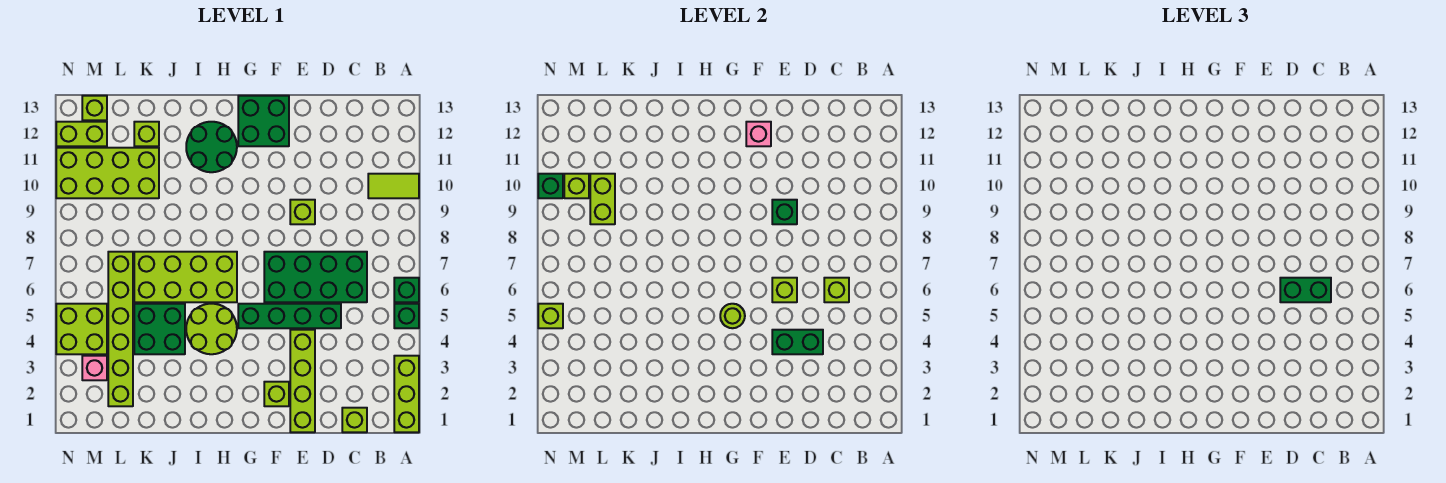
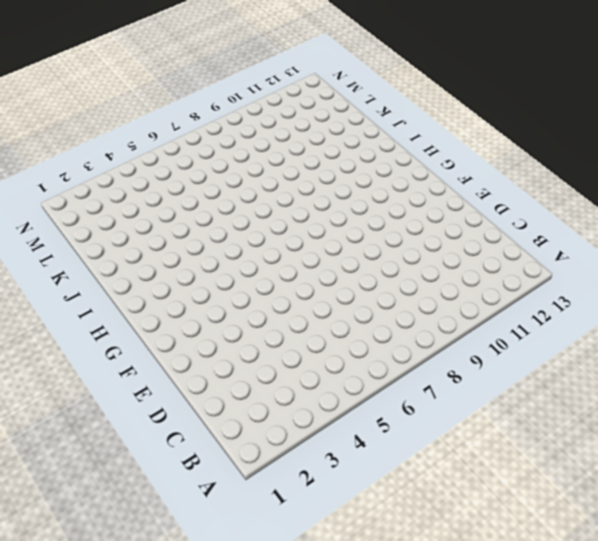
none -> lime brick A1:A3 level 1
none -> green brick A5 level 1
none -> green brick A6 level 1
none -> lime tile A10:B10 level 1

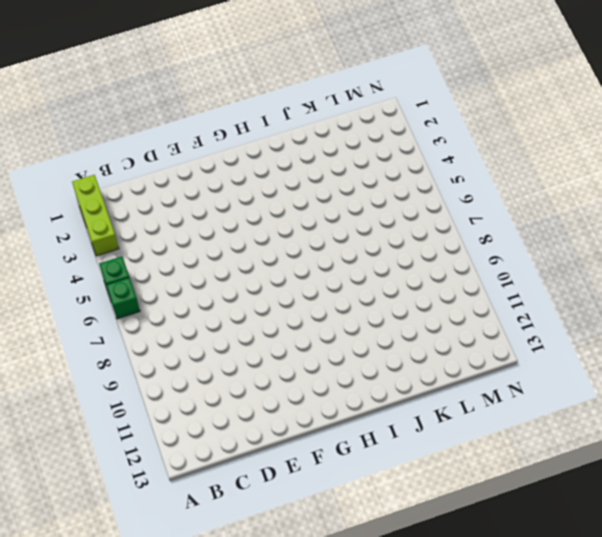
none -> lime tile A10:B10 level 1
none -> lime brick C1 level 1
none -> green brick C6:F7 level 1
none -> green brick D5:G5 level 1

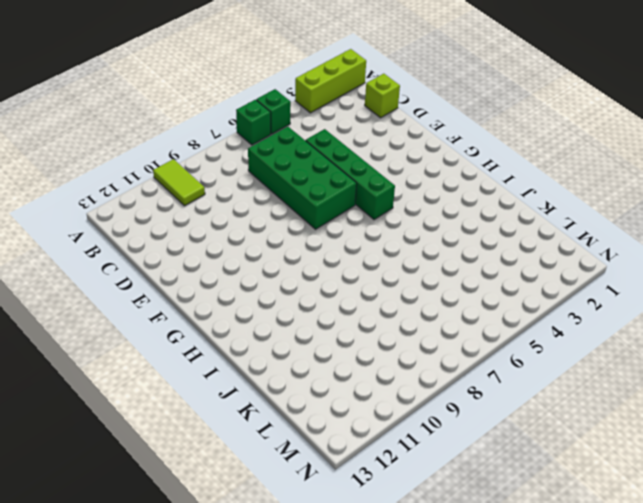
none -> lime brick E1:E4 level 1
none -> lime brick E9 level 1
none -> lime brick F2 level 1
none -> green brick F12:G13 level 1

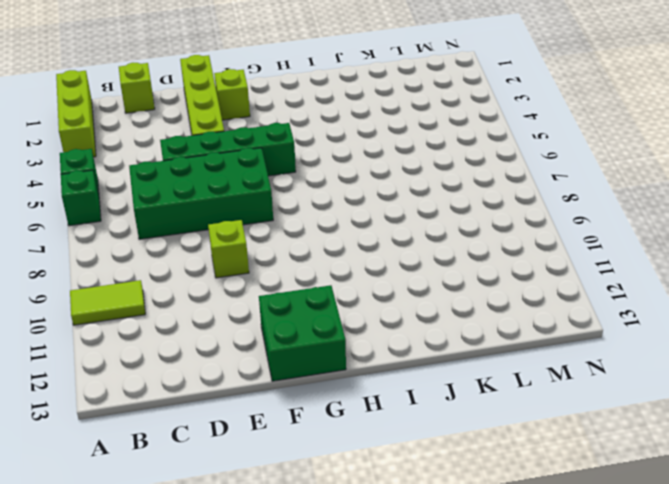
none -> lime round brick H4:I5 level 1
none -> lime brick H6:K7 level 1
none -> green round brick H11:I12 level 1
none -> green brick J4:K5 level 1

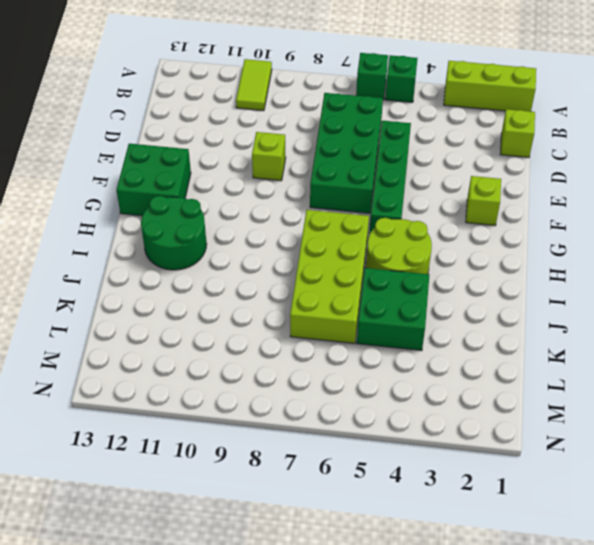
none -> lime brick E1:E4 level 1
none -> lime brick K10:N11 level 1
none -> lime brick K12 level 1
none -> lime brick L2:L7 level 1

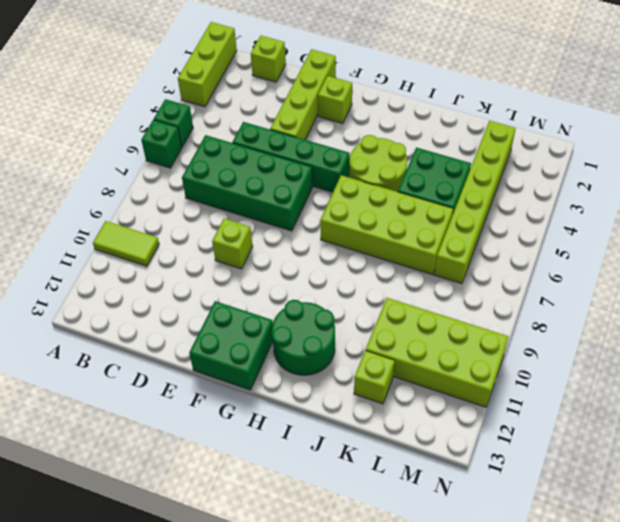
none -> pink brick M3 level 1
none -> lime brick M4:N5 level 1
none -> lime brick M12:N12 level 1
none -> lime brick M13 level 1

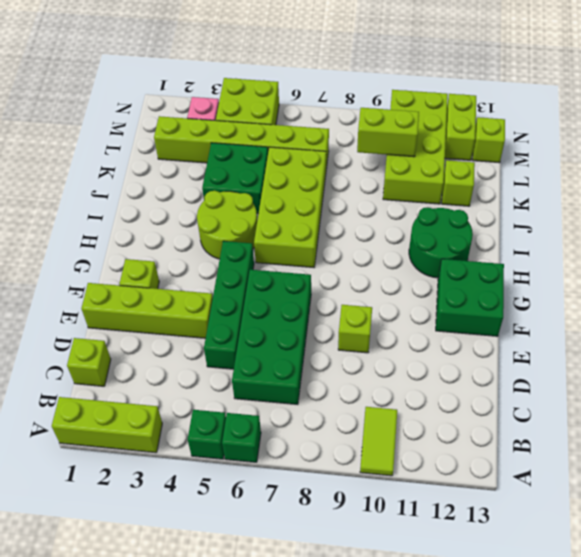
none -> lime brick C6 level 2
none -> green brick D4:E4 level 2
none -> lime brick E6 level 2
none -> green brick E9 level 2

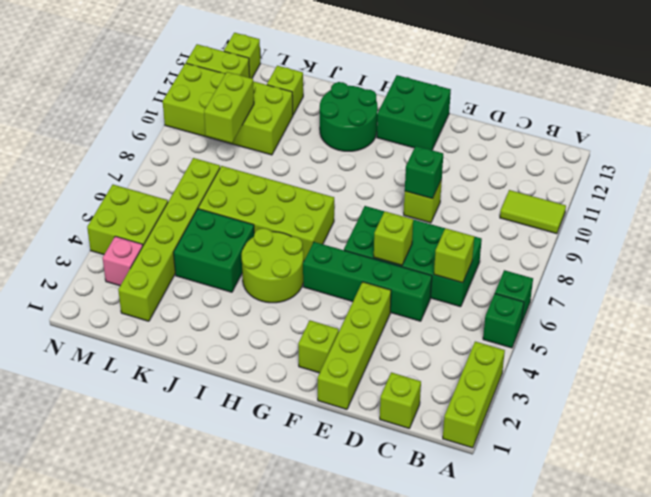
none -> green brick D4:E4 level 2
none -> pink brick F12 level 2
none -> lime round brick G5 level 2
none -> lime brick M10 level 2

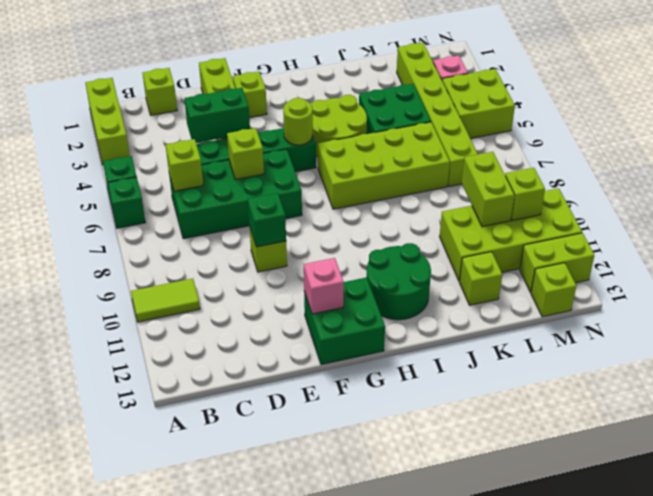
none -> lime brick N5 level 2
none -> green brick N10 level 2
none -> green brick C6:D6 level 3

